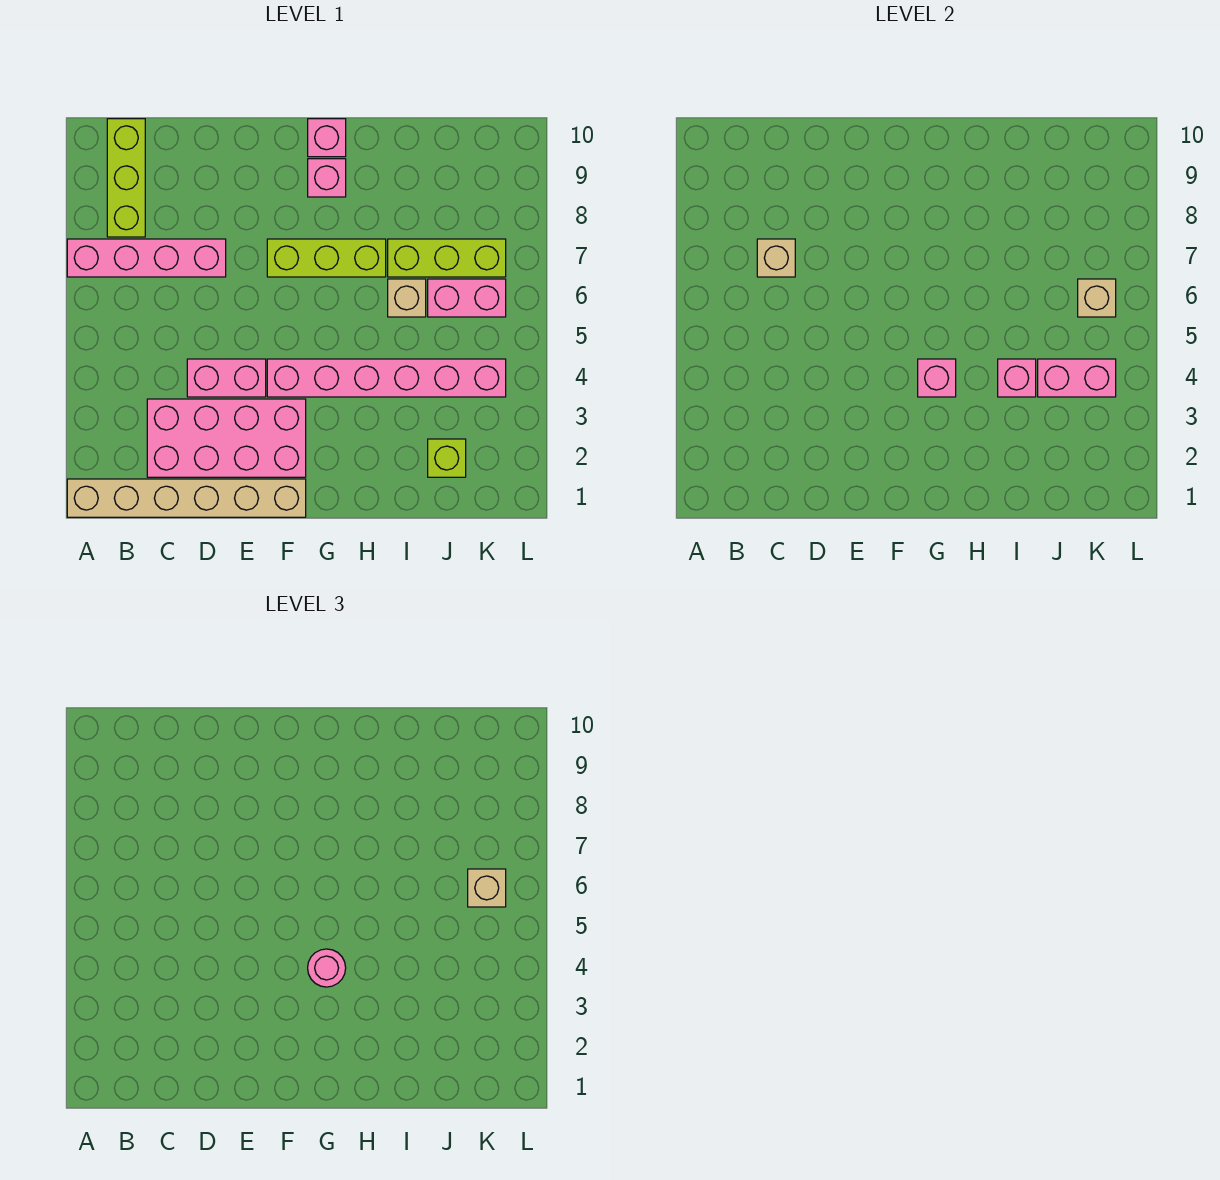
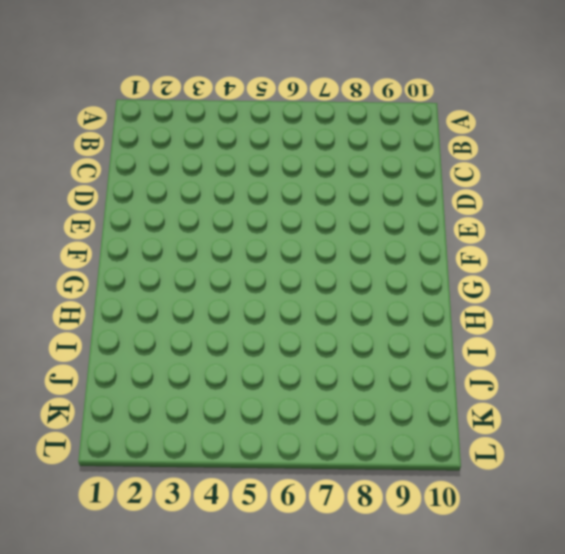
none -> tan brick A1:F1 level 1
none -> pink brick A7:D7 level 1
none -> lime brick B8:B10 level 1

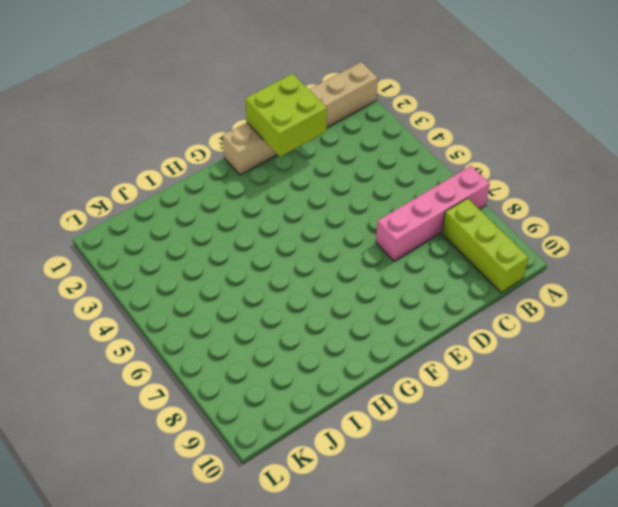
lime brick D1:E2 level 2 -> none
none -> pink brick C2:F3 level 1
none -> pink brick D4:E4 level 1
none -> pink brick F4:K4 level 1

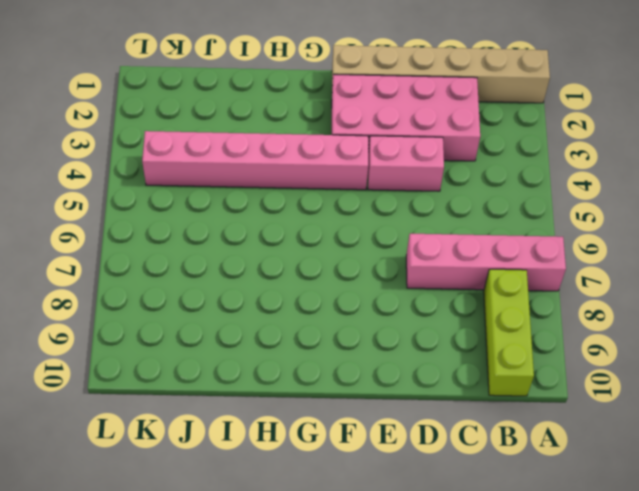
none -> lime brick F7:H7 level 1
none -> pink brick G9 level 1
none -> pink brick G10 level 1

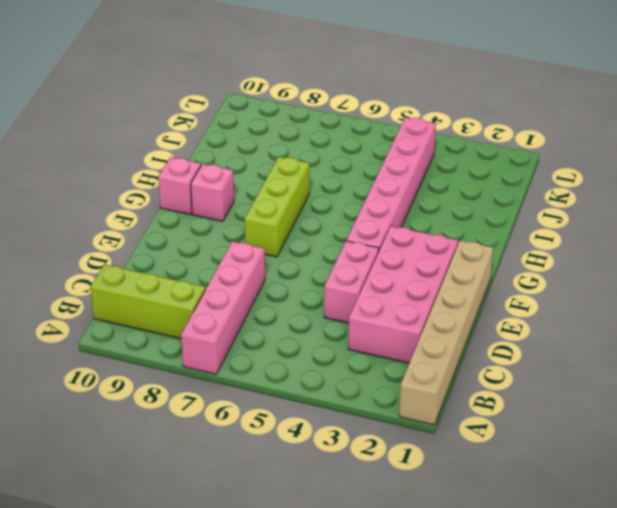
none -> tan brick I6 level 1
none -> lime brick I7:K7 level 1
none -> lime brick J2 level 1

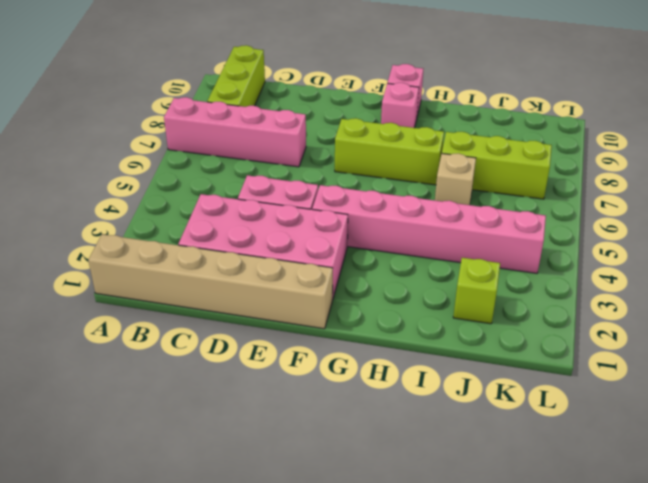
none -> pink brick J6:K6 level 1
none -> tan brick C7 level 2
none -> pink brick G4 level 2

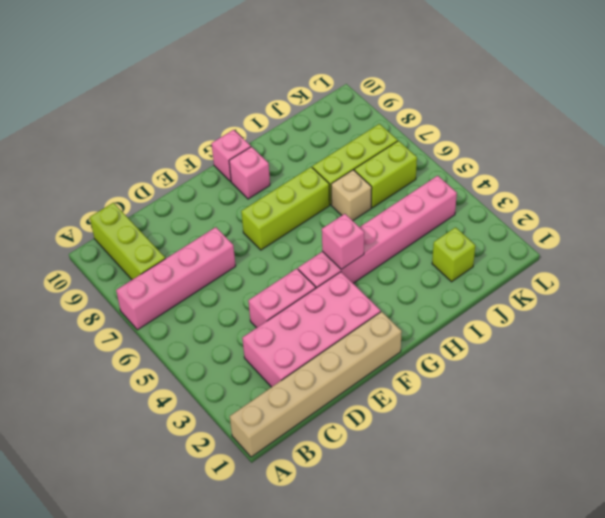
lime brick J6:K6 level 1 -> pink brick J6:K6 level 1
none -> tan brick C7 level 2
none -> pink brick I4 level 2
none -> pink brick J4:K4 level 2

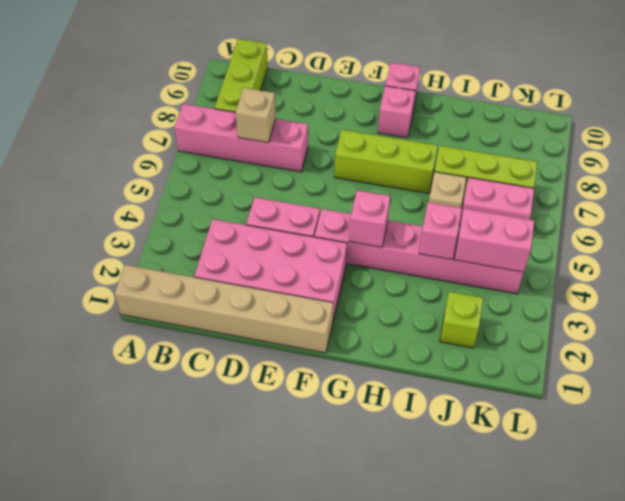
none -> tan brick K6 level 2
none -> pink round brick G4 level 3
none -> tan brick K6 level 3

